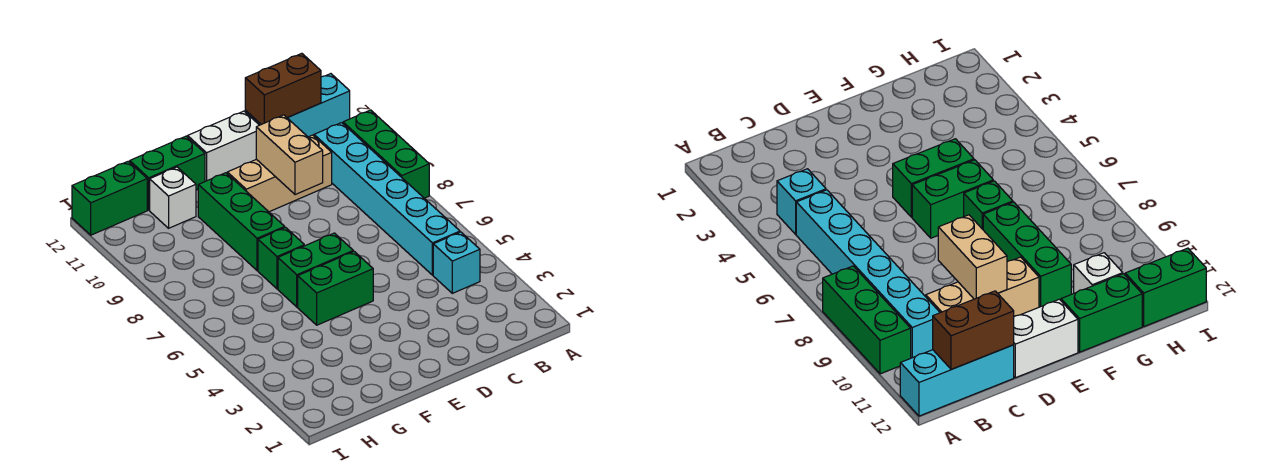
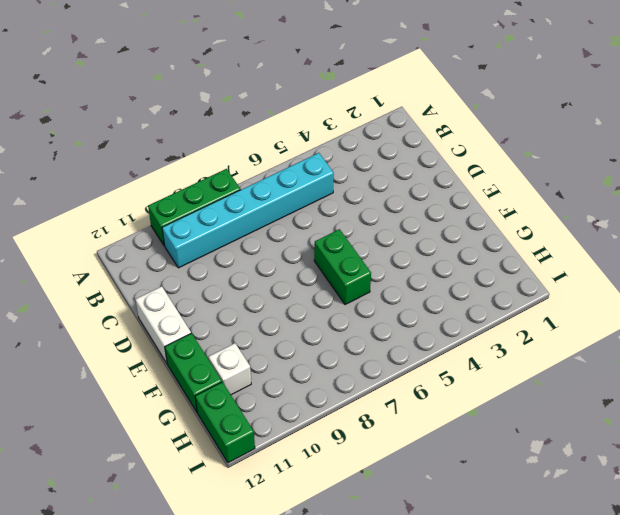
none -> cyan brick A12:C12 level 1
none -> cyan brick B4 level 1
none -> tan brick C10:E10 level 1

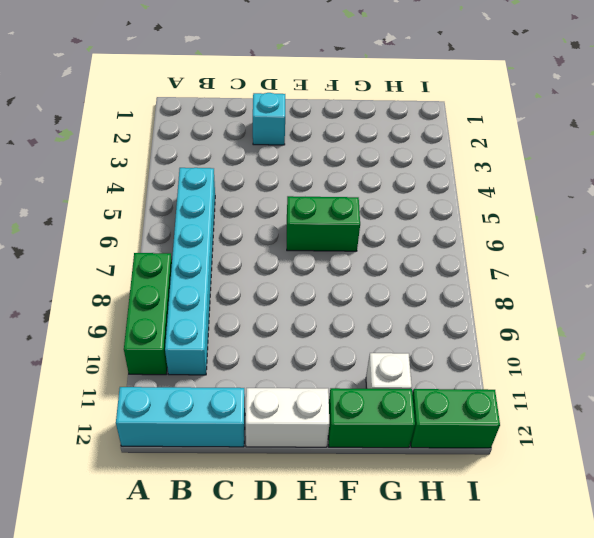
cyan brick D2 level 1 -> cyan brick B4 level 1
none -> tan brick C10:E10 level 1
none -> green brick E5:F5 level 1
none -> green brick F7 level 1

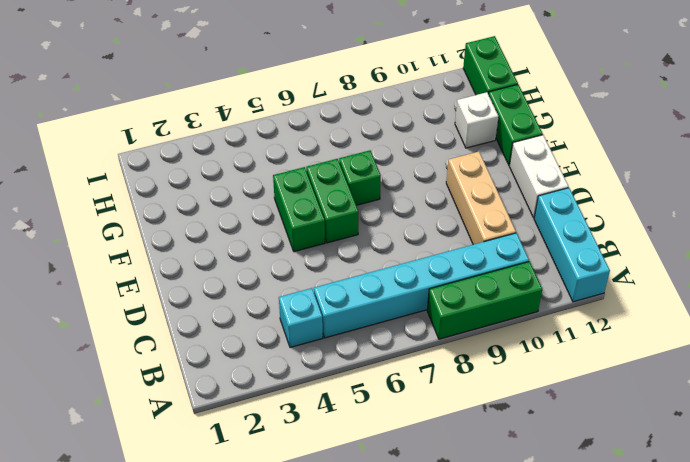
none -> green brick F8:F10 level 1
none -> brown brick B12:C12 level 2
none -> tan brick D9:D10 level 2

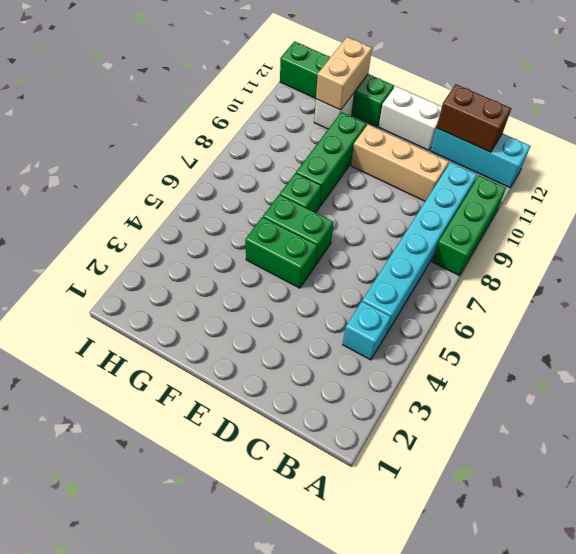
tan brick G11:G12 level 2 -> tan brick D9:D10 level 2

